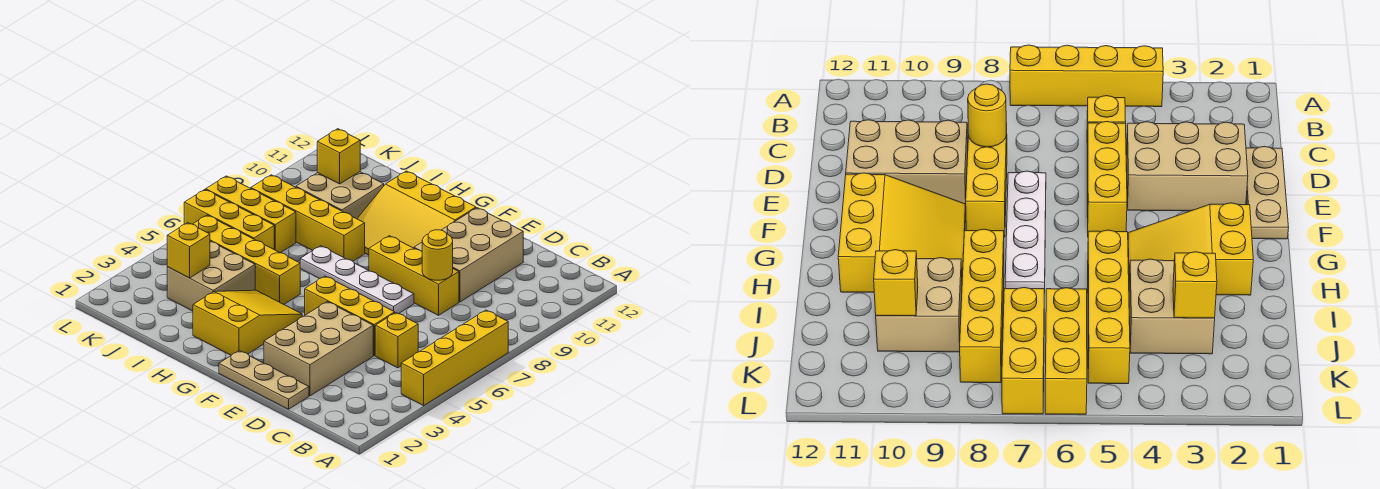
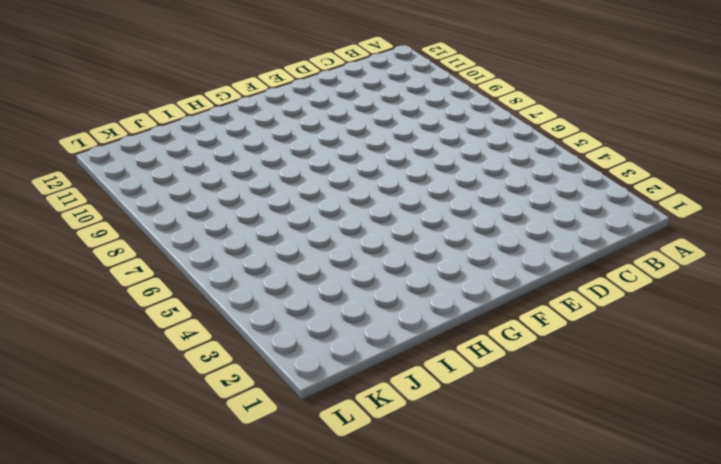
none -> yellow brick A4:A7 level 1
none -> yellow brick C5 level 1
none -> tan plate D1:F1 level 1

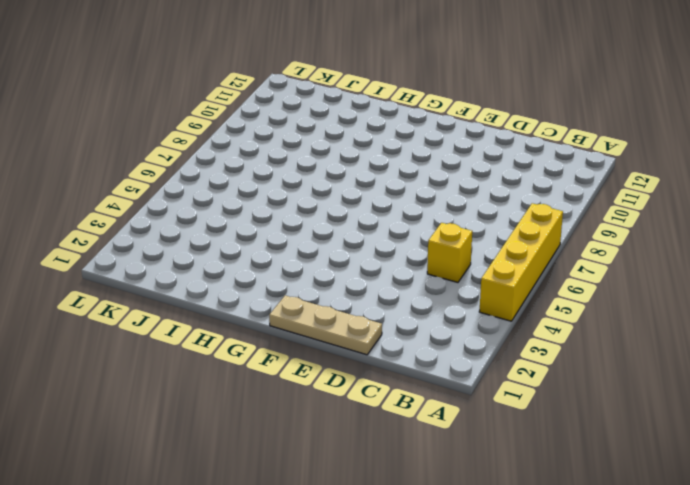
none -> tan brick D2:E4 level 1
none -> yellow brick D5:F5 level 1
none -> yellow brick D8:F8 level 1

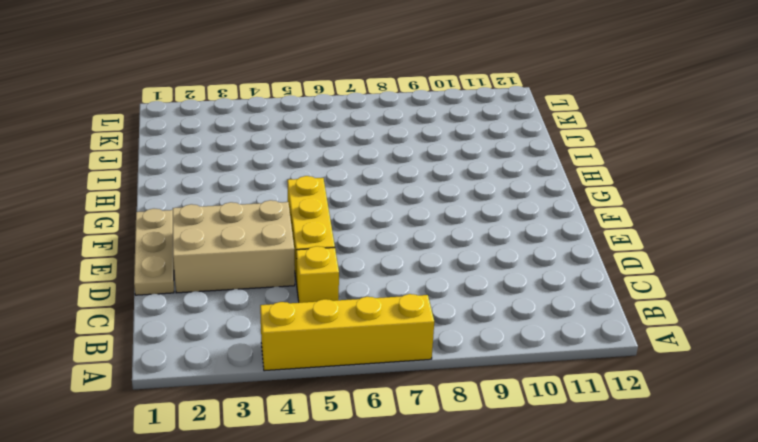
none -> yellow brick D8:F8 level 1
none -> tan brick D9:E11 level 1
none -> white plate E7:H7 level 1

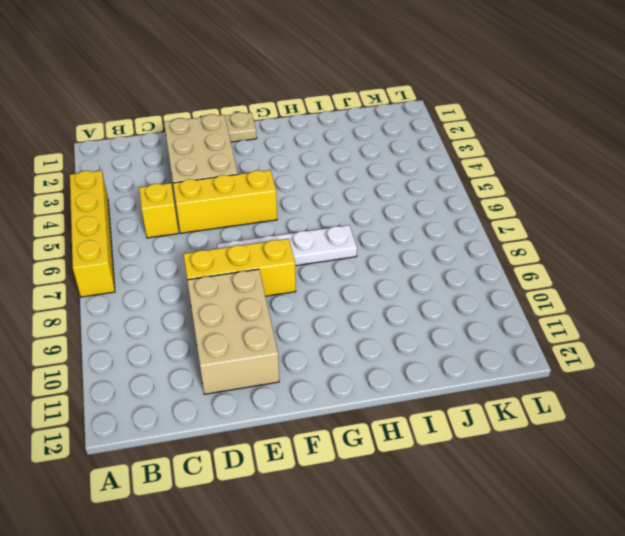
none -> yellow slope F9:H11 level 1 top 11
none -> yellow slope G2:H4 level 1 top 2
none -> yellow brick H5:K5 level 1

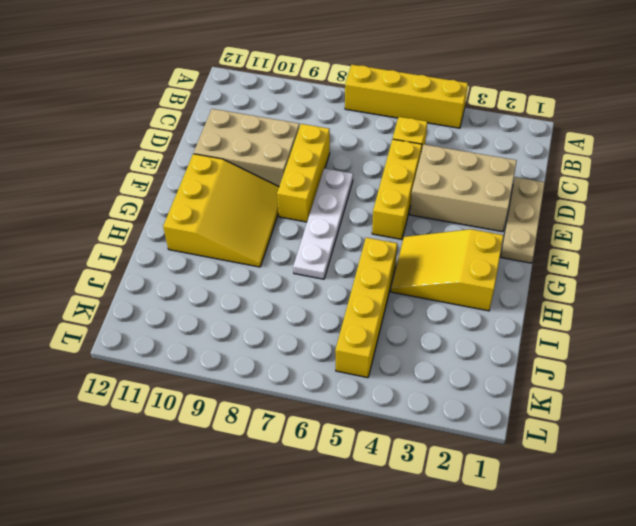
none -> yellow brick H8:K8 level 1
none -> tan brick I3:J4 level 1
none -> tan brick I9:J10 level 1

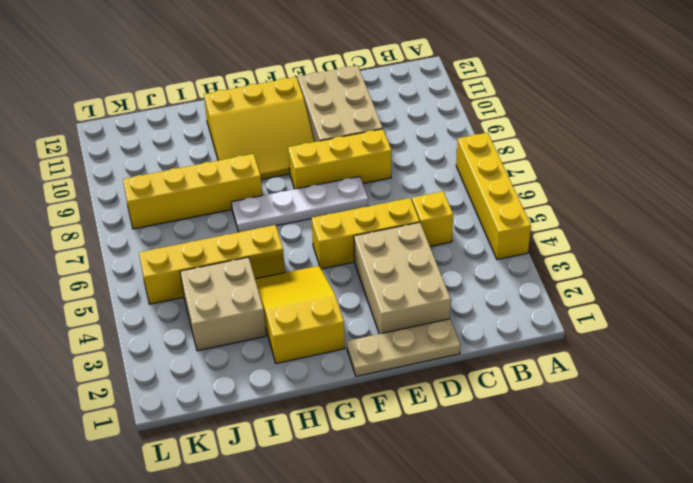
none -> tan brick I9:J10 level 1
none -> yellow brick J6:L6 level 1
none -> yellow brick J7:L7 level 1

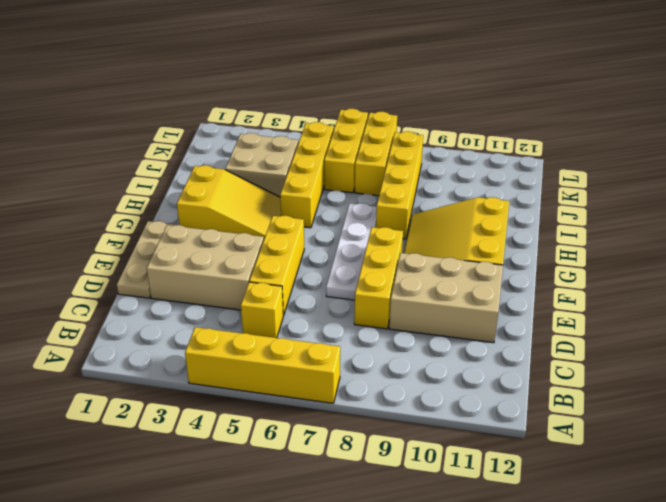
none -> tan brick I9:J10 level 1
none -> yellow round brick D8 level 2
none -> yellow brick J3 level 2

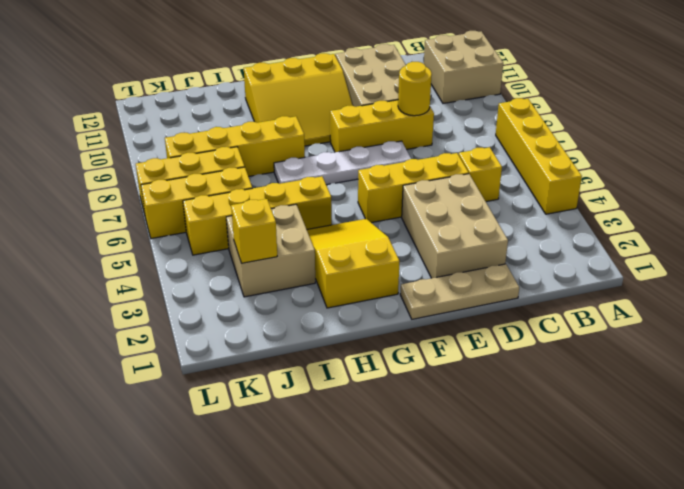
tan brick A10:B11 level 1 -> tan brick I9:J10 level 1
none -> yellow brick J10 level 2

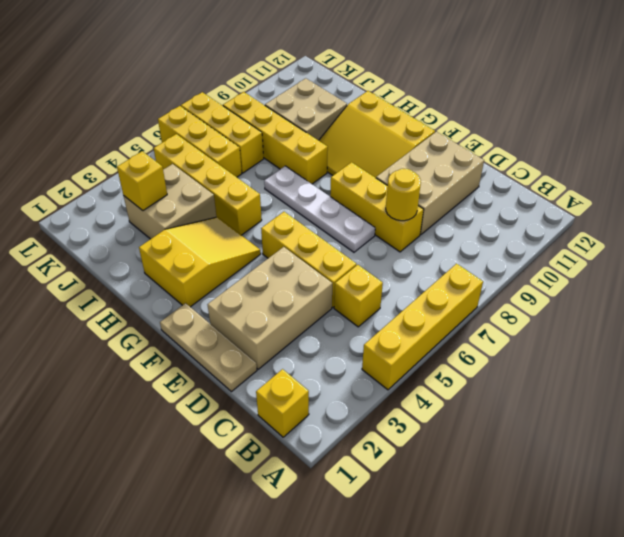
yellow brick B1 level 1 -> yellow brick J10 level 2

